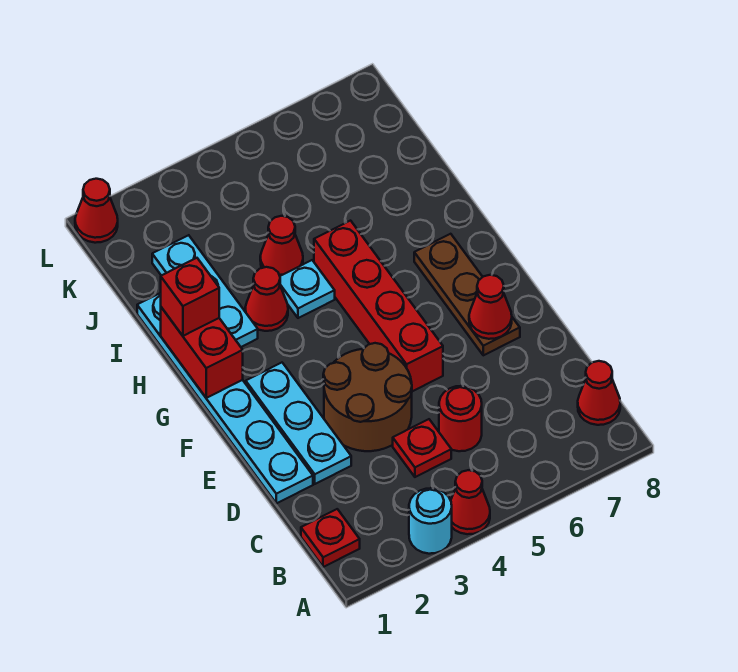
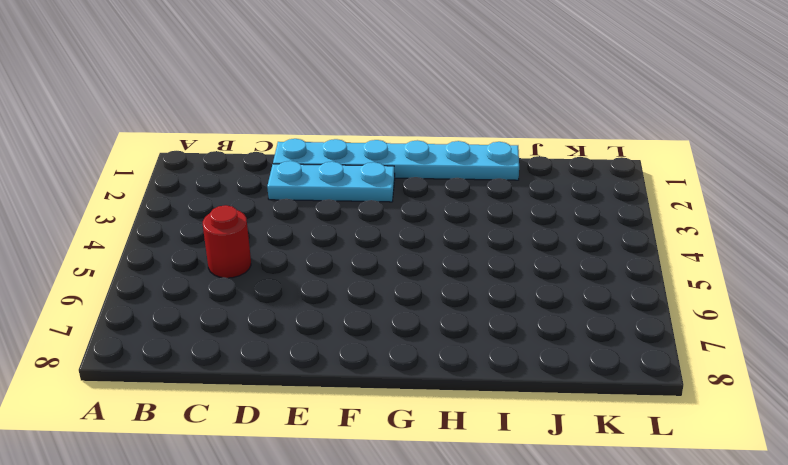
none -> cyan round brick A3 level 1
none -> red cone A4 level 1
none -> red plate B1 level 1

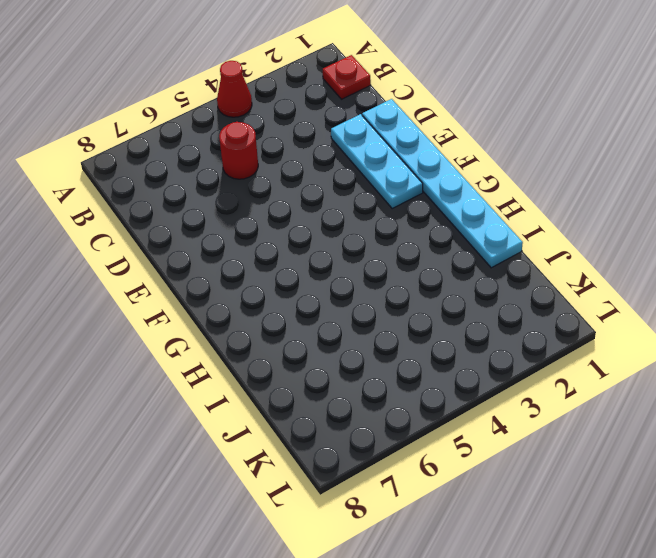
none -> cyan round brick A3 level 1
none -> red cone B8 level 1
none -> red plate C4 level 1

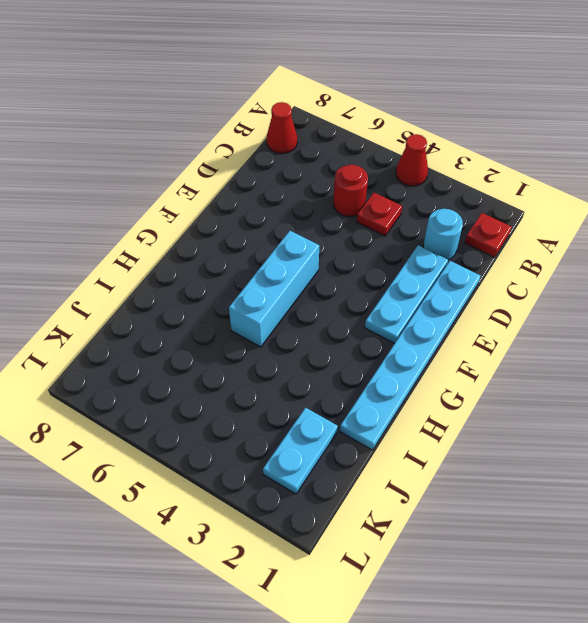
cyan round brick C2 level 1 -> cyan round brick A3 level 1
cyan brick F5:H5 level 1 -> red brick E5:H5 level 1
cyan plate J2:K2 level 1 -> cyan plate H2:J2 level 1
none -> brown round brick D3:E4 level 1
none -> brown plate E7:G7 level 1
none -> red cone H3 level 1

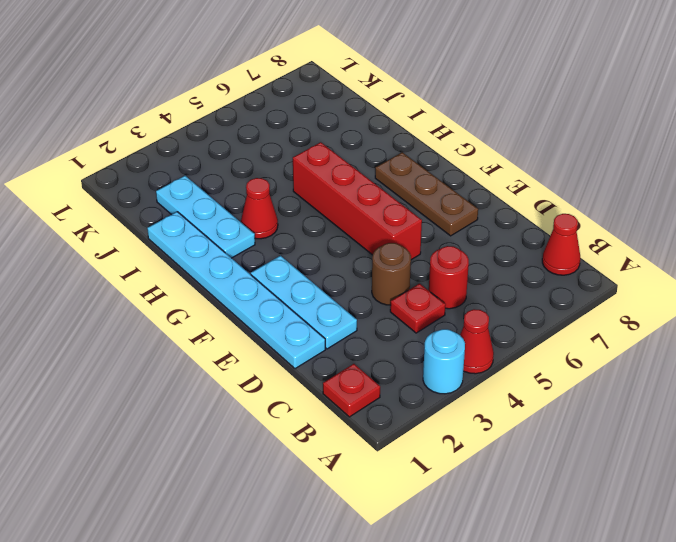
brown round brick D4 level 1 -> brown round brick D3:E4 level 1
none -> cyan plate H4 level 1
none -> red cone I4 level 1
none -> red cone L1 level 1

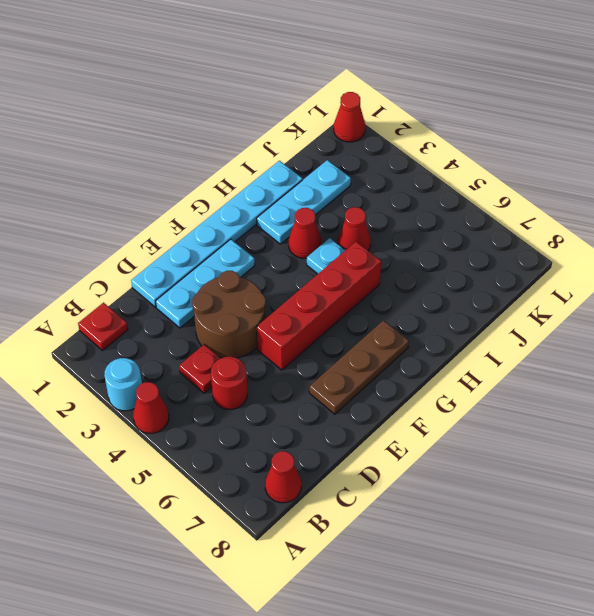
none -> red cone E7 level 2
none -> red brick G1:H1 level 2
none -> red brick H1 level 3

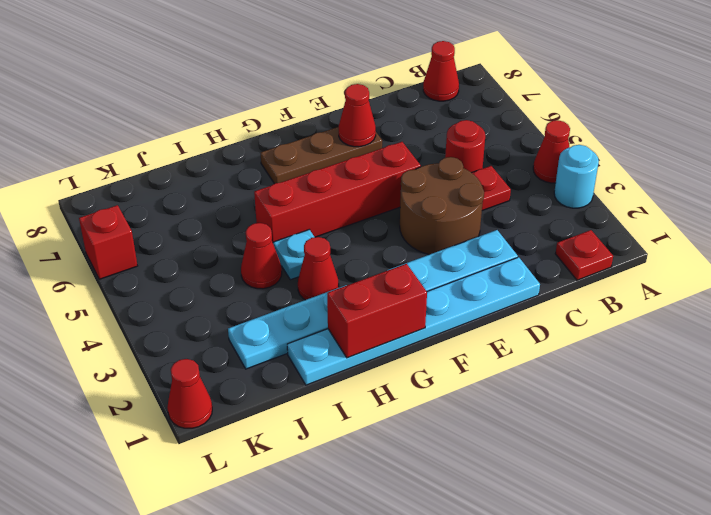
red brick L6 level 1 -> red brick H1 level 3

